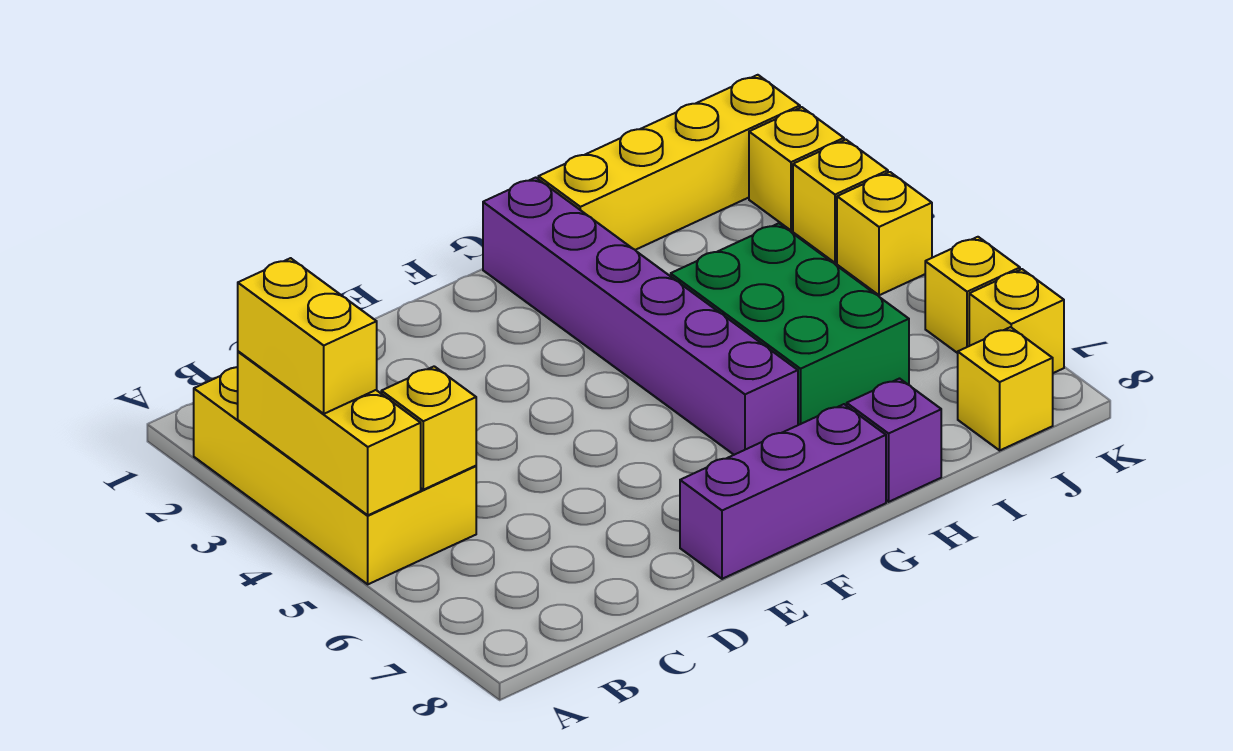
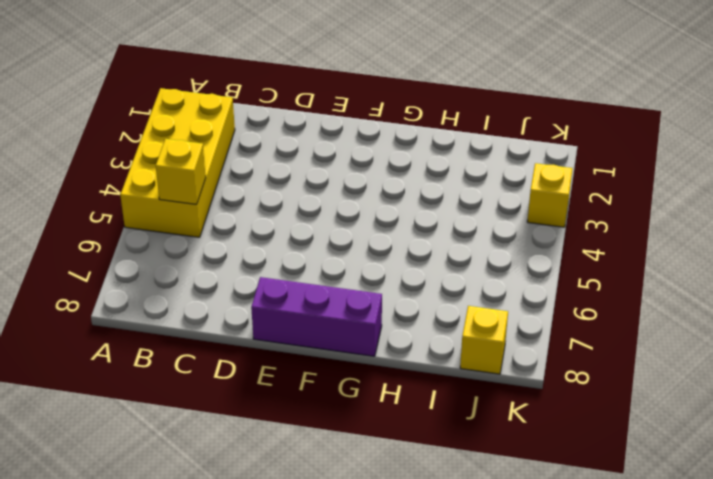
none -> purple brick G1:G6 level 1
none -> yellow brick H1:K1 level 1
none -> green brick H4:I6 level 1

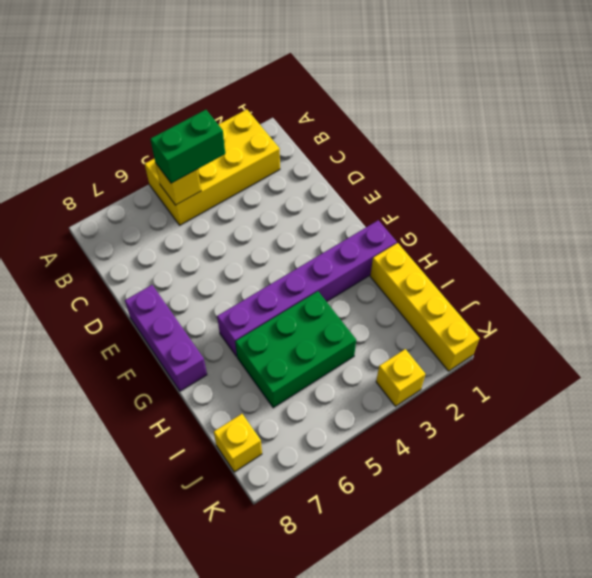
green brick B4:B5 level 3 -> none
none -> purple brick H8 level 1
none -> yellow brick K2 level 1
none -> yellow brick K4 level 1

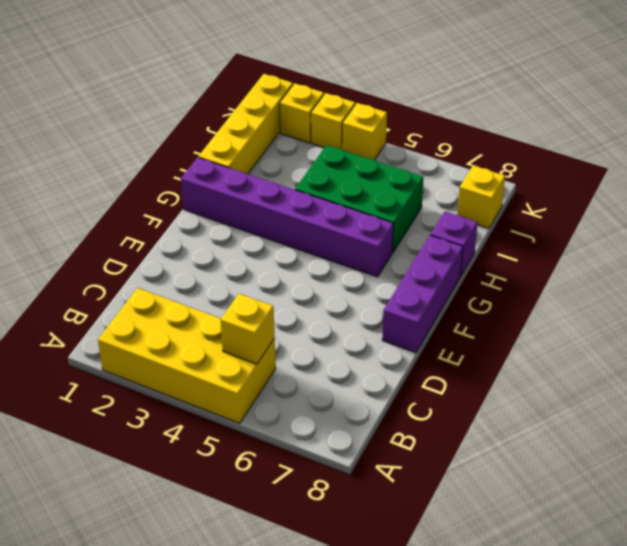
none -> yellow brick K6 level 1
none -> yellow brick K7 level 1
none -> yellow brick A3:A5 level 2

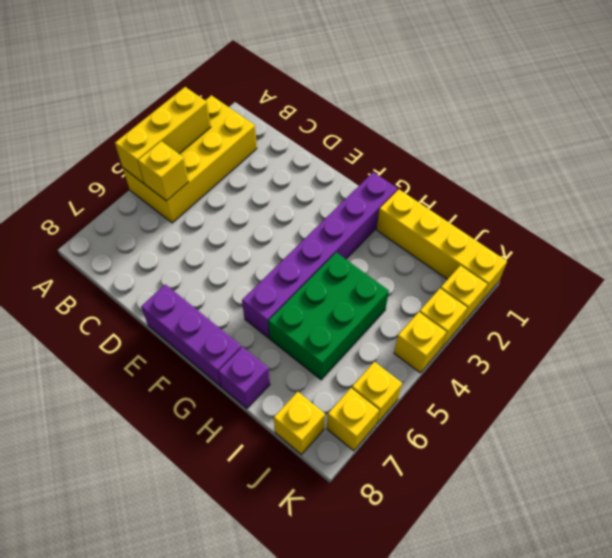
none -> yellow brick A3:A4 level 3

